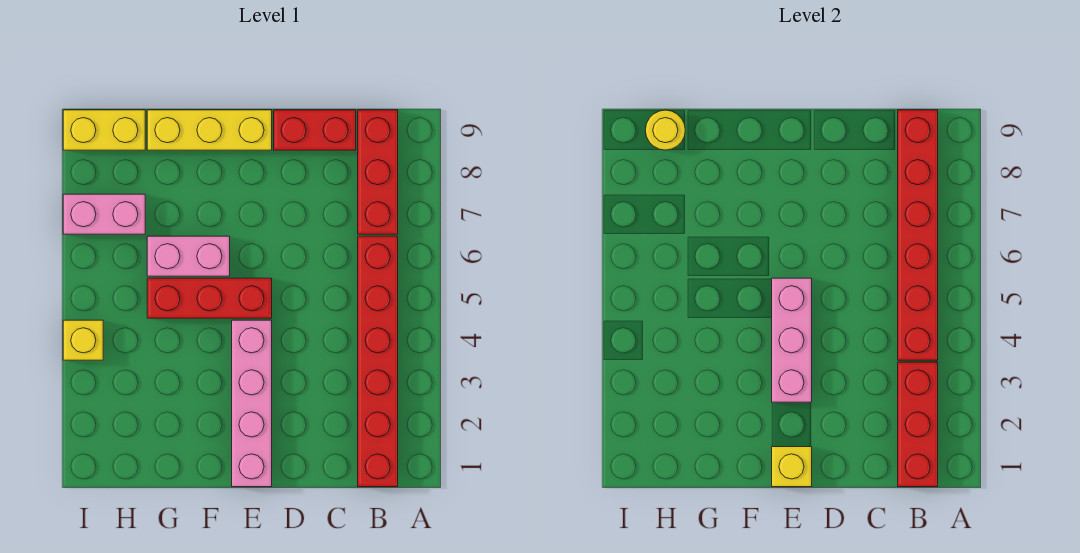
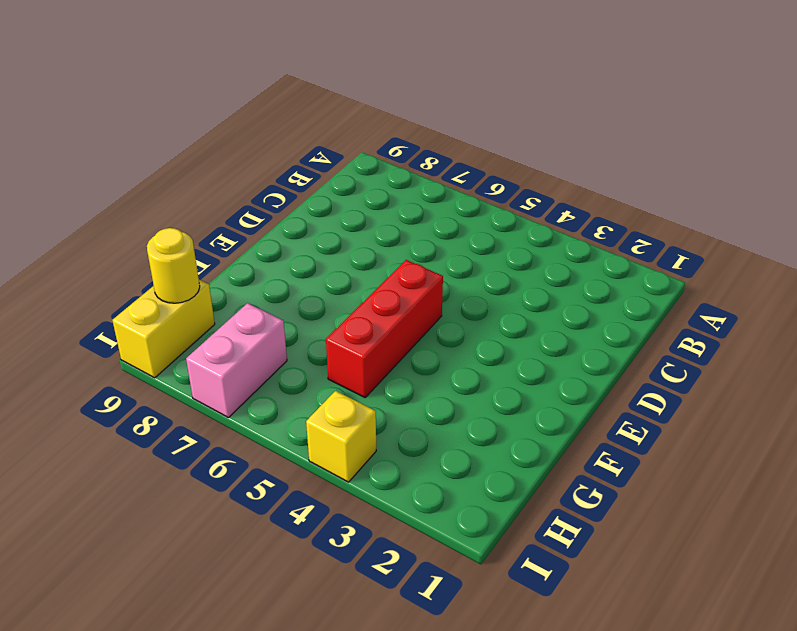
none -> red brick B1:B6 level 1
none -> red brick B7:B9 level 1
none -> red brick C9:D9 level 1

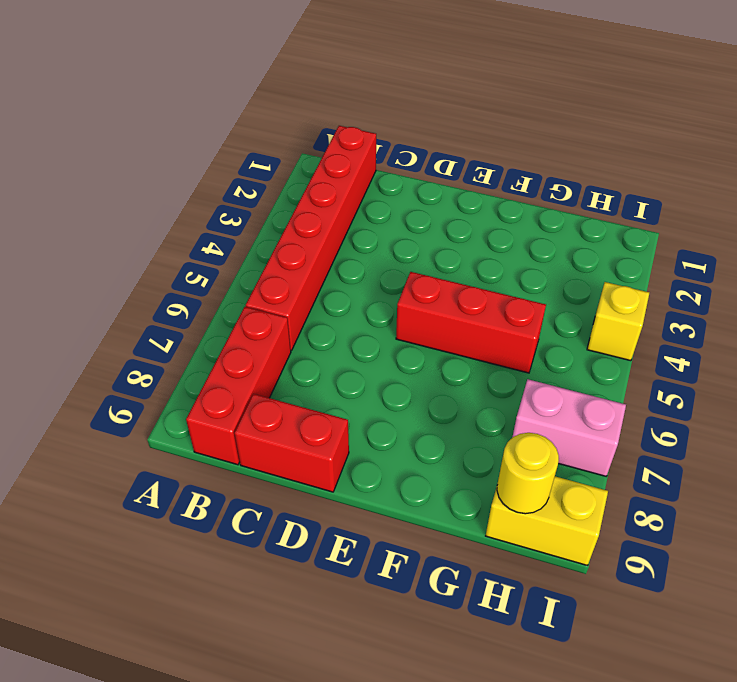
none -> pink brick E1:E4 level 1
none -> yellow brick E9:G9 level 1
none -> pink brick F6:G6 level 1

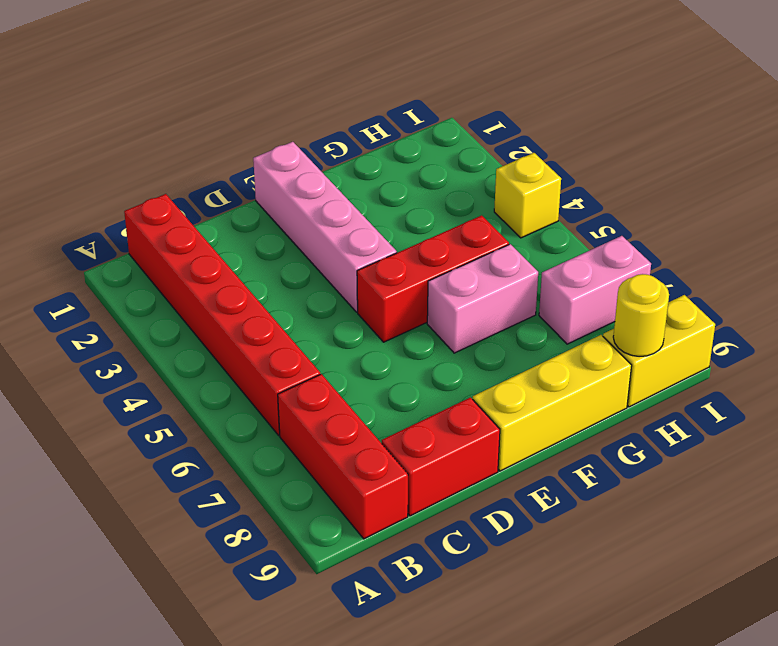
none -> red brick B1:B3 level 2
none -> red brick B4:B9 level 2
none -> yellow brick E1 level 2

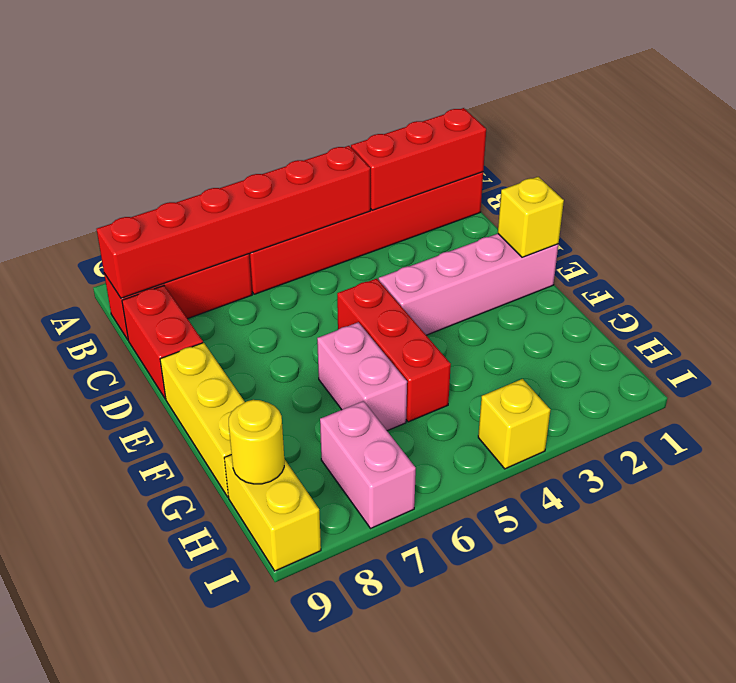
none -> pink brick E3:E5 level 2

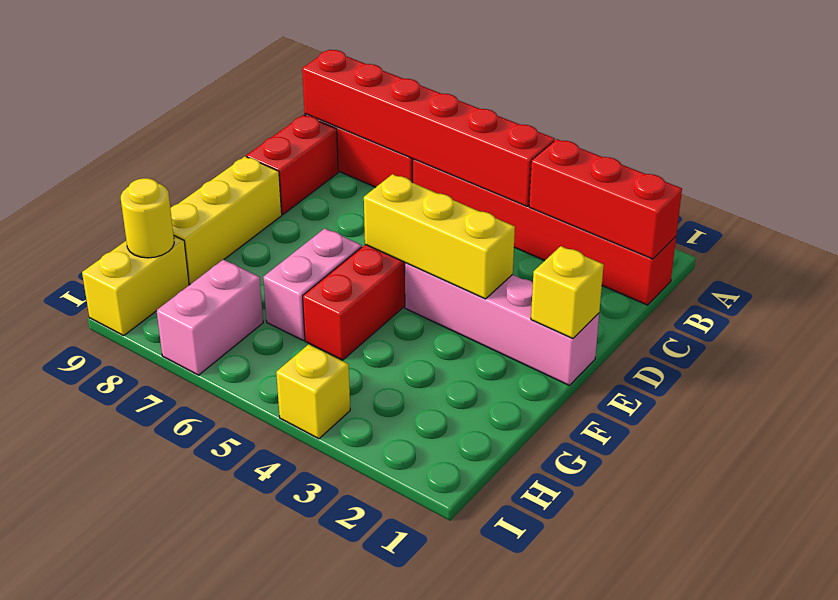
yellow brick E3:E5 level 2 -> pink brick E3:E5 level 2

